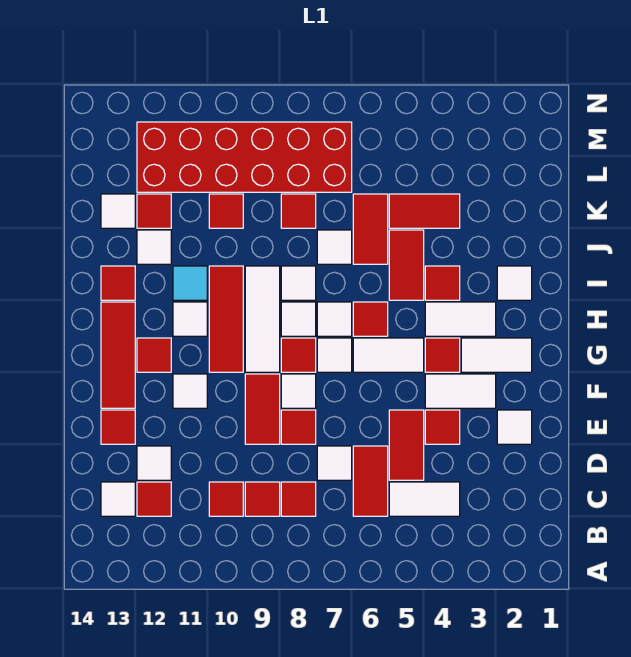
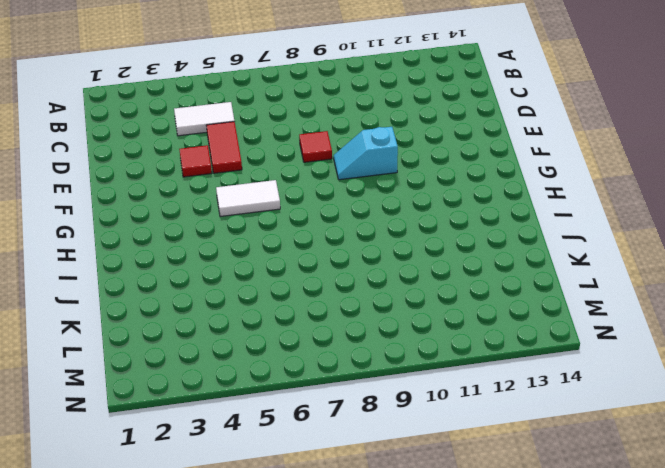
cyan slope F9:F10 level 1 top 10 -> red tile E9:F9 level 1
none -> red tile C6:D6 level 1
none -> red tile C8 level 1
none -> red tile C9 level 1
none -> red tile C10 level 1

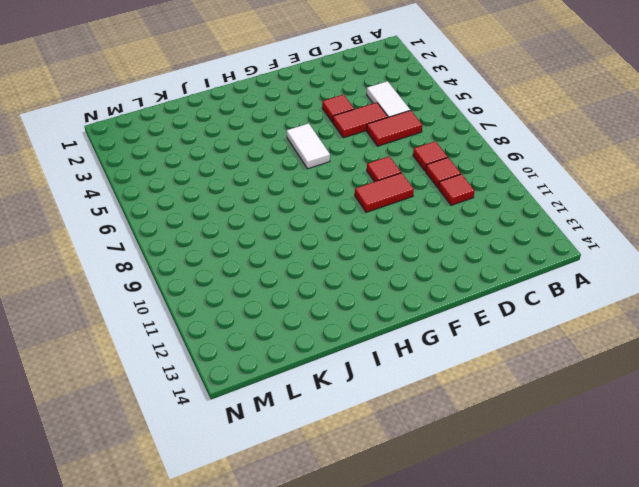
none -> red tile C12 level 1
none -> white tile C13 level 1
none -> white tile D7 level 1
none -> white tile D12 level 1

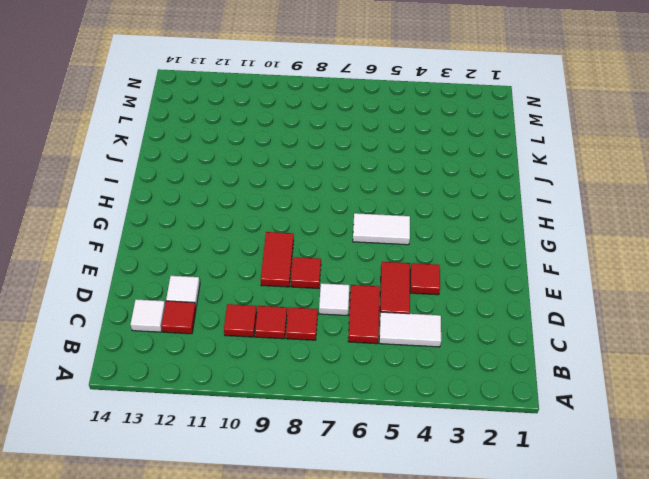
none -> white tile E2 level 1
none -> red tile E13 level 1
none -> white tile F3:F4 level 1
none -> white tile F8 level 1

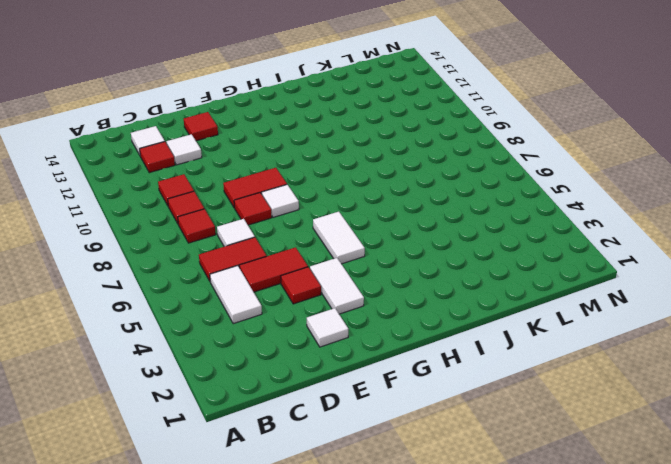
none -> white tile F11 level 1
none -> red tile F13:H13 level 1
none -> white tile G2:G3 level 1
none -> red tile G4 level 1

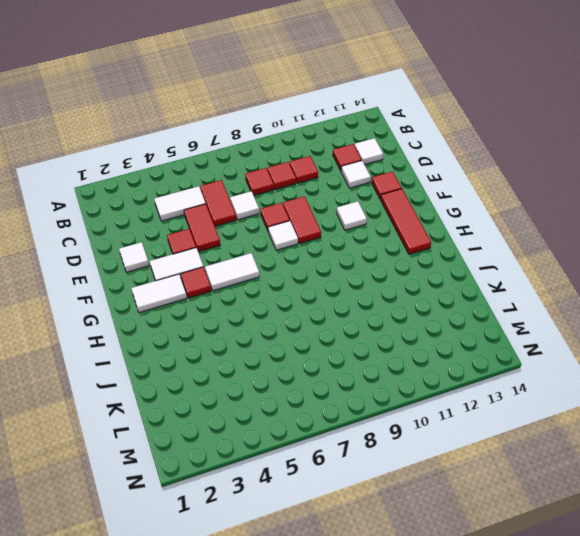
none -> white tile G7 level 1
none -> red tile G8 level 1
none -> white tile G9:I9 level 1
none -> red tile G10:I10 level 1

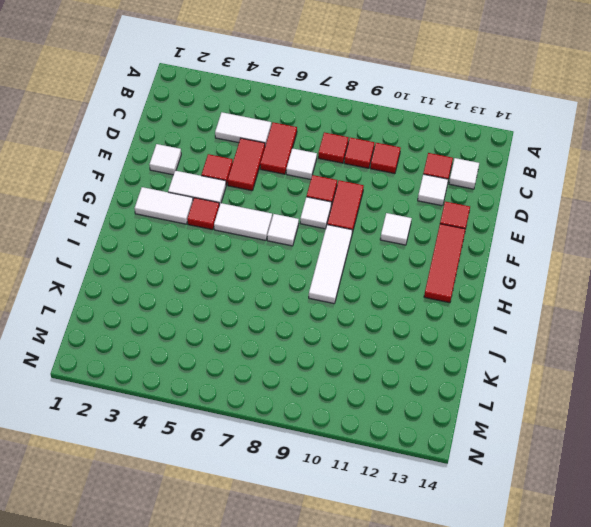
none -> red tile G8 level 1
none -> red tile G10:I10 level 1
none -> red tile G12 level 1
none -> white tile H3:H4 level 1

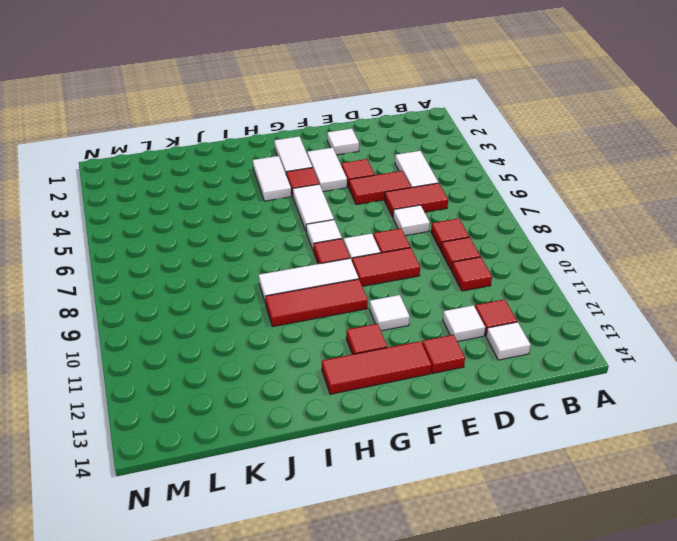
none -> red tile H6 level 1
none -> white tile H7 level 1
none -> white tile H8 level 1
none -> white tile H11 level 1

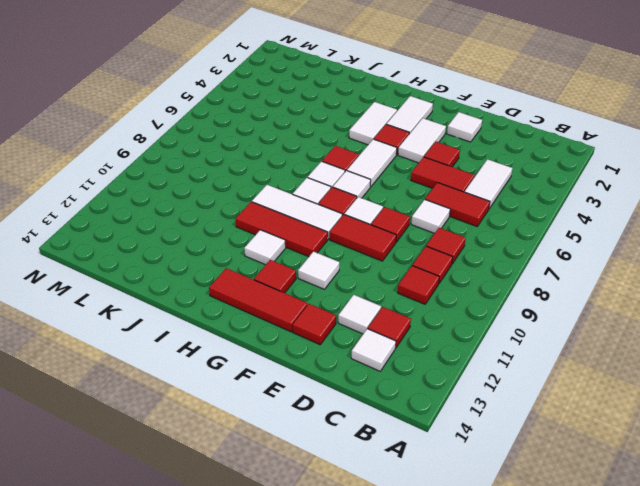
none -> white tile I2 level 1
none -> red tile I4 level 1
none -> red tile I5:J5 level 1
none -> white tile I8 level 1

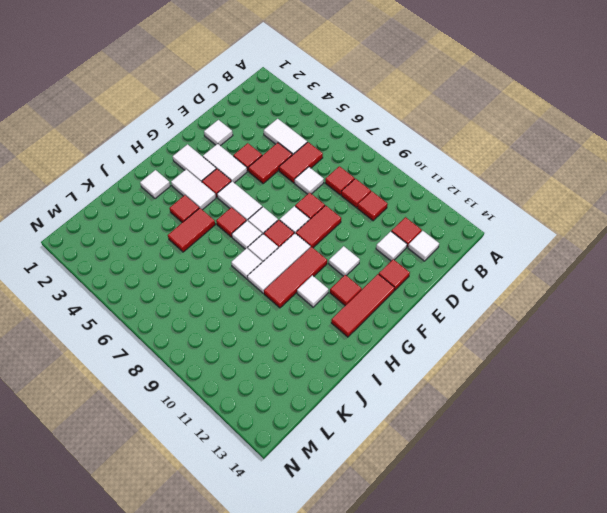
none -> cyan tile I11 level 1
none -> red tile I13 level 1
none -> red tile J6:K6 level 1
none -> white tile J7 level 1

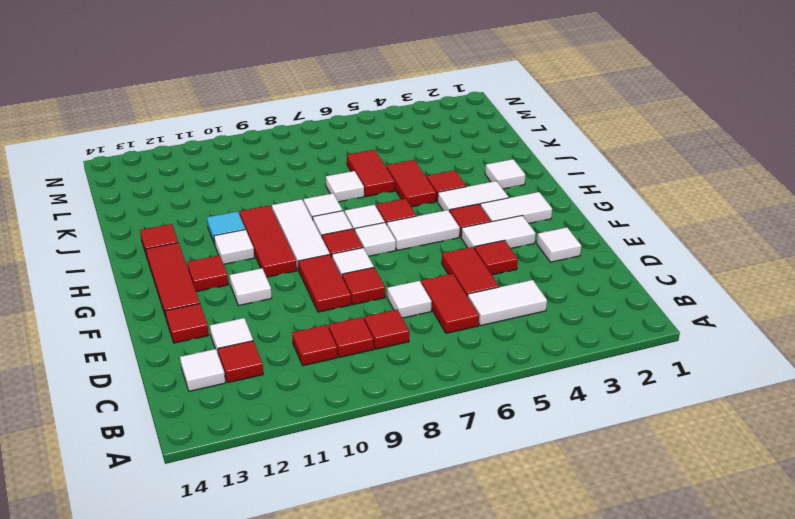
none -> white tile J12 level 1
none -> red tile K4:K5 level 1
none -> red tile K8 level 1
none -> red tile K10 level 1

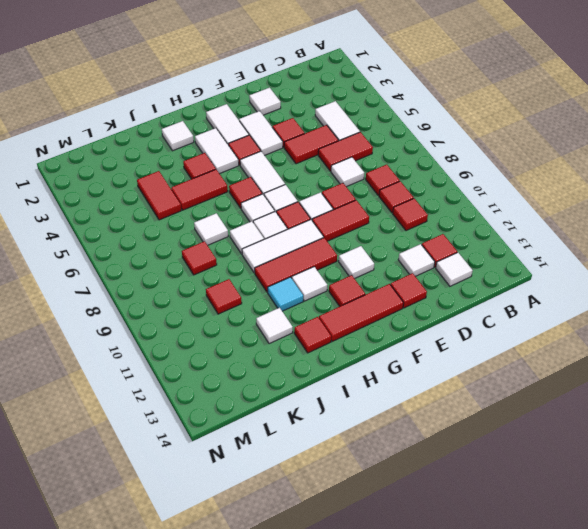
none -> red tile J6:K6 level 1
none -> red tile K12 level 1
none -> white tile K13 level 1
none -> red brick L7:M12 level 1

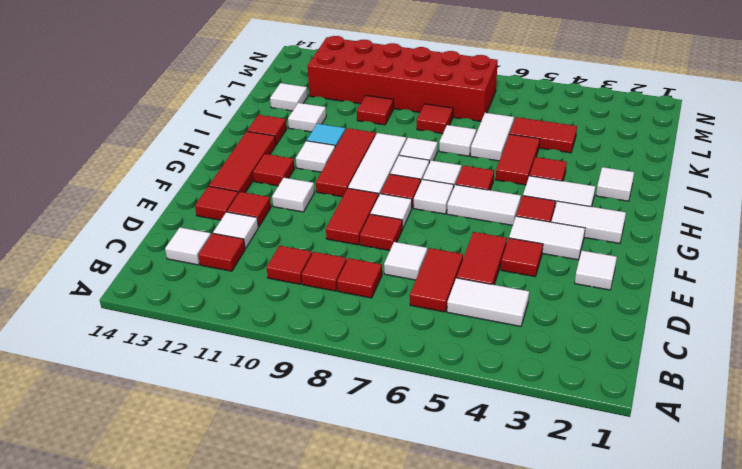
red tile E12 level 1 -> red tile K12 level 1
white tile J6:K6 level 1 -> red tile J6:K6 level 1

